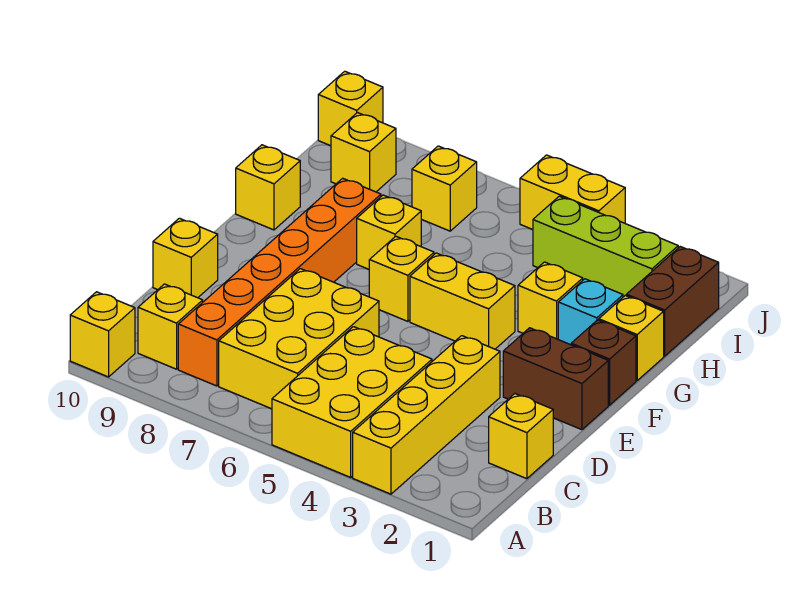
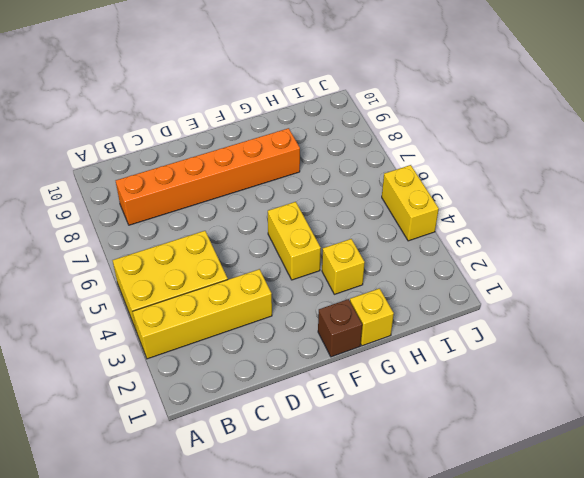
none -> yellow brick A10 level 1
none -> yellow brick B6:D7 level 1
none -> yellow brick B9 level 1

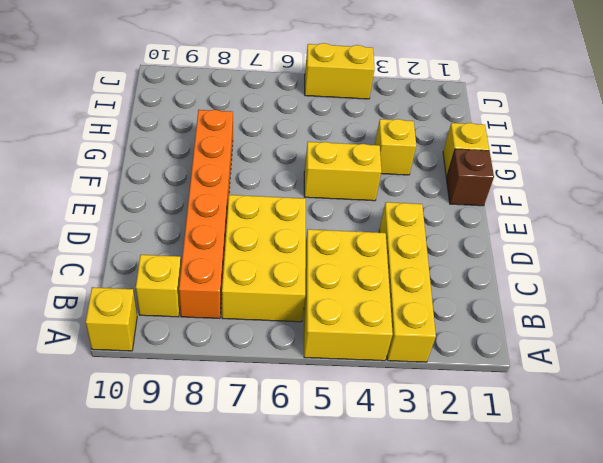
none -> yellow brick C1 level 1
none -> yellow brick D10 level 1
none -> brown brick E1:E2 level 1

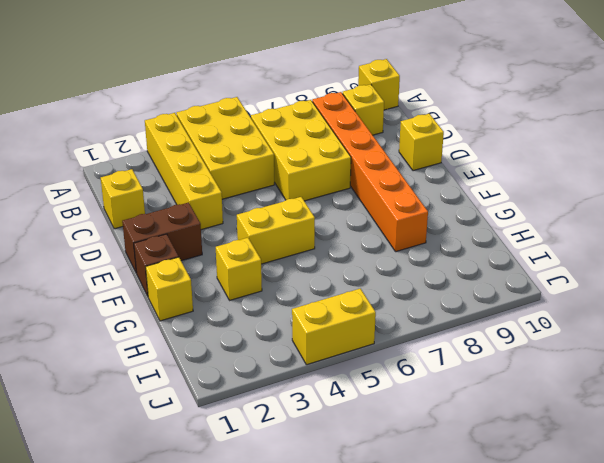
none -> yellow brick F6 level 1
none -> cyan brick G2 level 1
none -> yellow brick G7 level 1

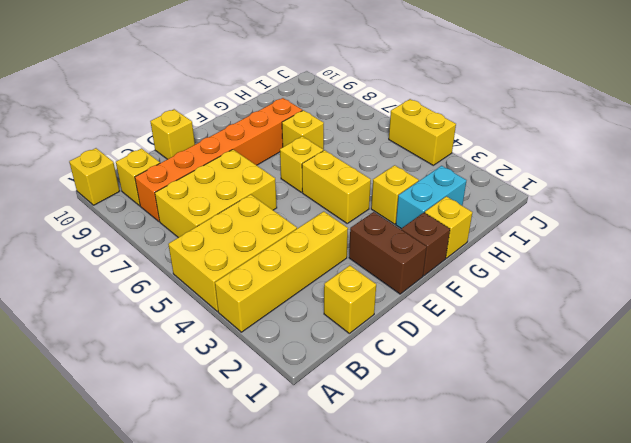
cyan brick G2:H2 level 1 -> cyan brick G2 level 1
none -> yellow brick G10 level 1
none -> brown brick H1:I1 level 1
none -> lime brick I2:I4 level 1

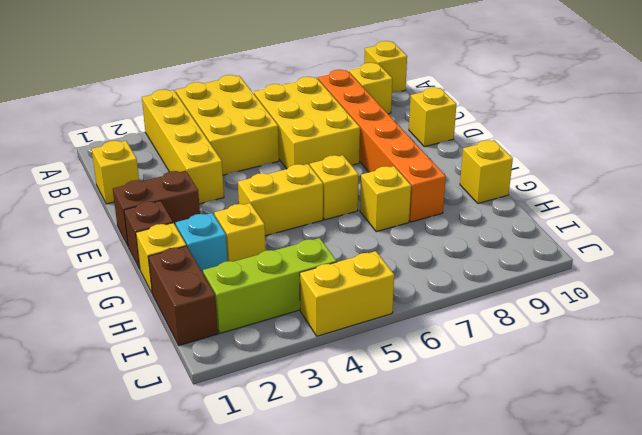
none -> yellow brick I7 level 1
none -> yellow brick I9 level 1
none -> yellow brick J10 level 1

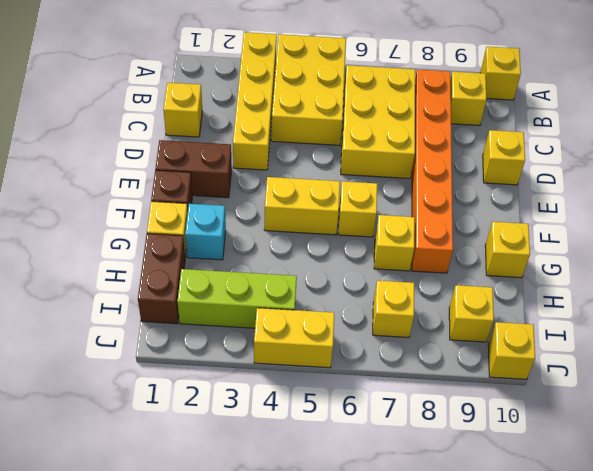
none -> yellow brick G3 level 1

